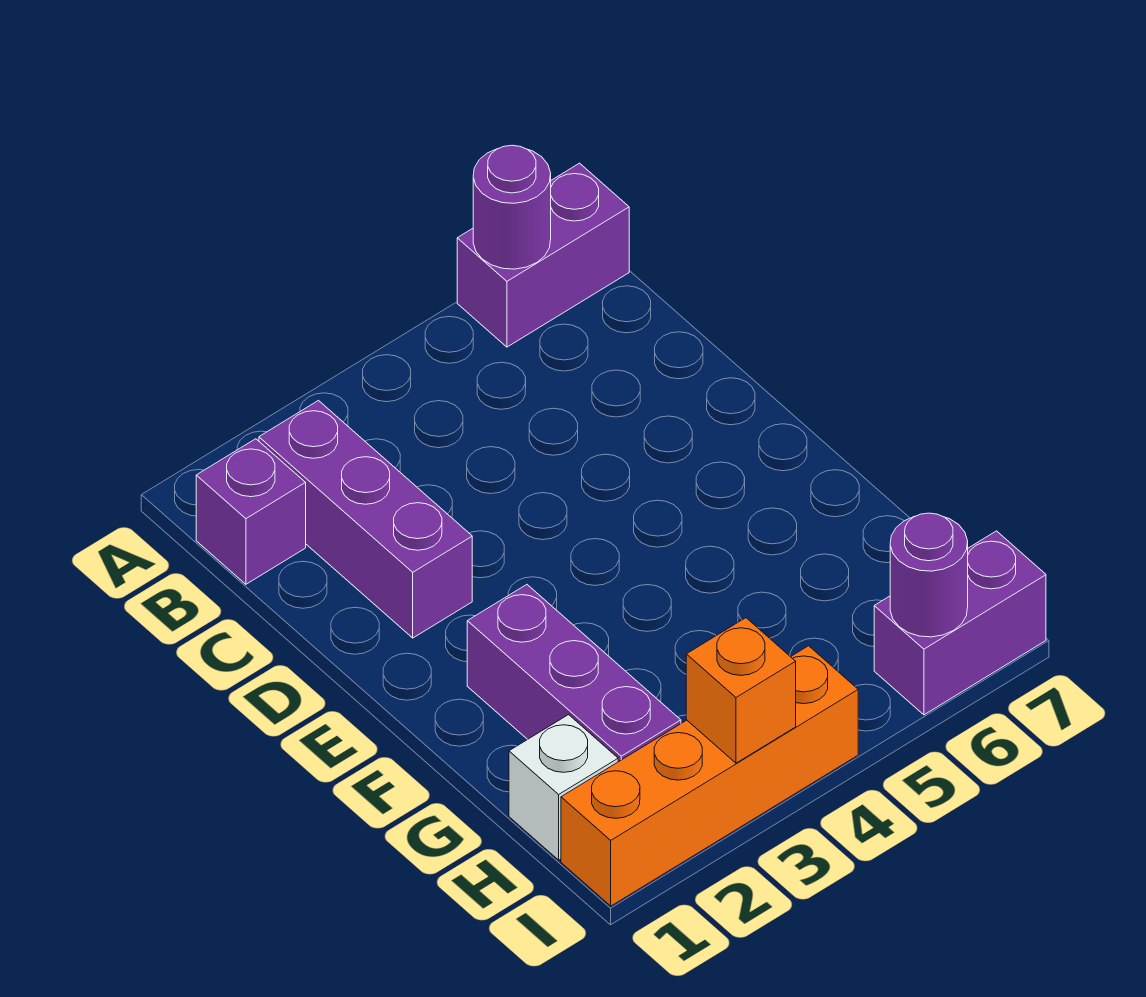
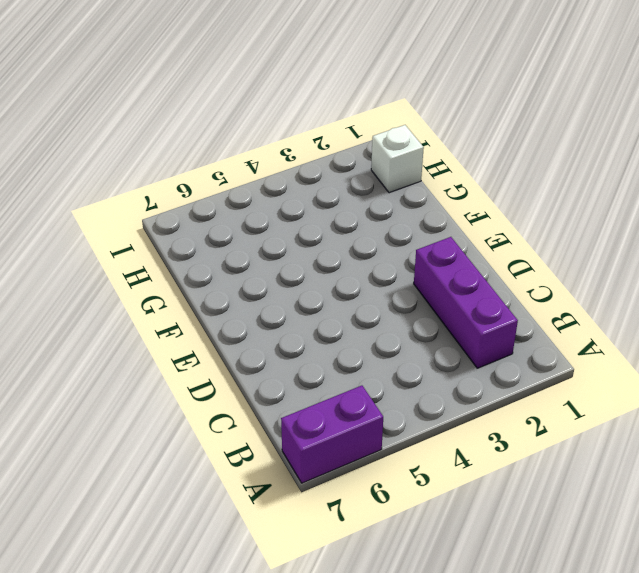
none -> purple brick B1 level 1
none -> purple brick F2:H2 level 1

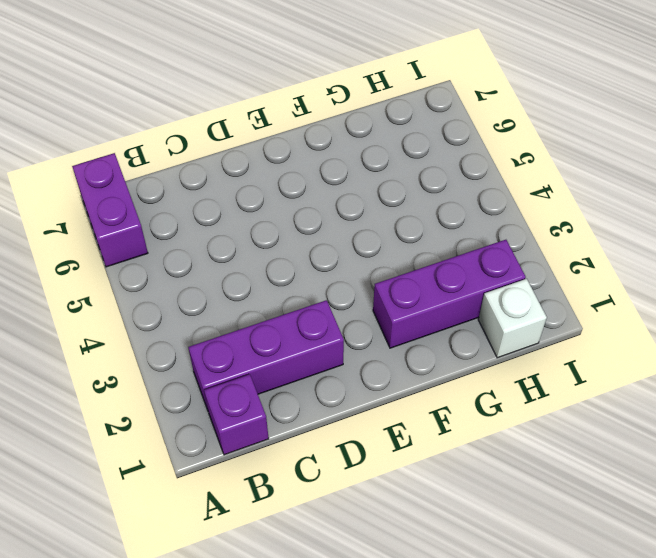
none -> orange brick I1:I4 level 1
none -> purple brick I6:I7 level 1

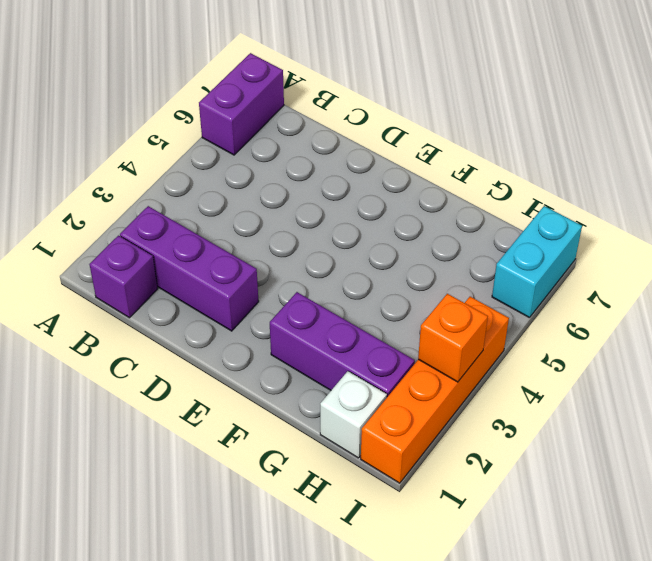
cyan brick I6:I7 level 1 -> purple brick I6:I7 level 1
none -> purple round brick A6 level 2
none -> purple round brick I6 level 2

